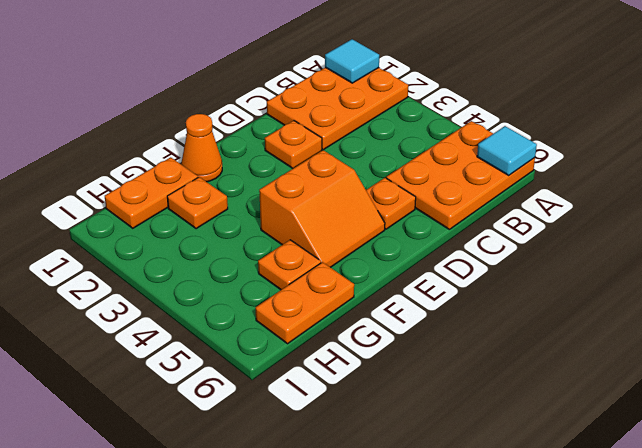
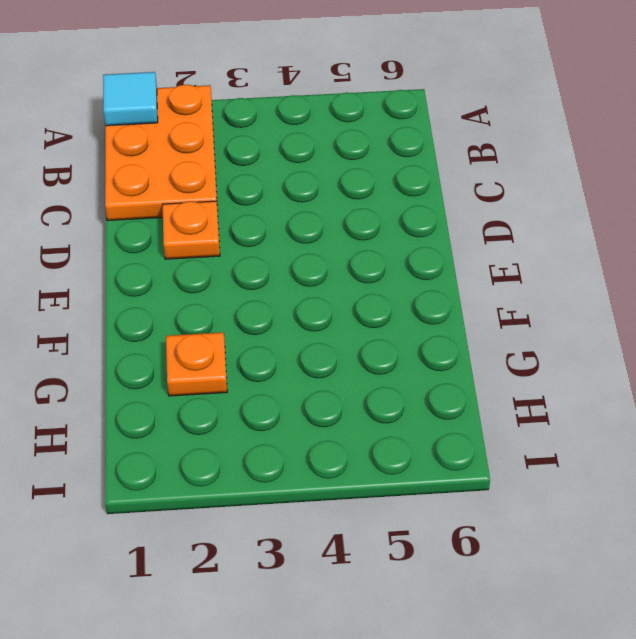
none -> orange plate A5:C6 level 1
none -> orange plate D5 level 1
none -> orange slope E4:F5 level 1 top 4

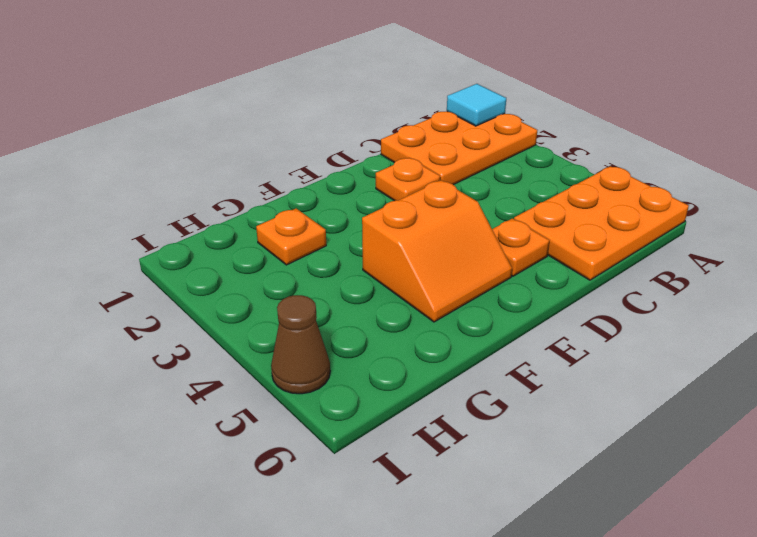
brown cone I5 level 1 -> none
none -> orange cone F1 level 1
none -> orange plate G1:H1 level 1
none -> orange plate G5 level 1

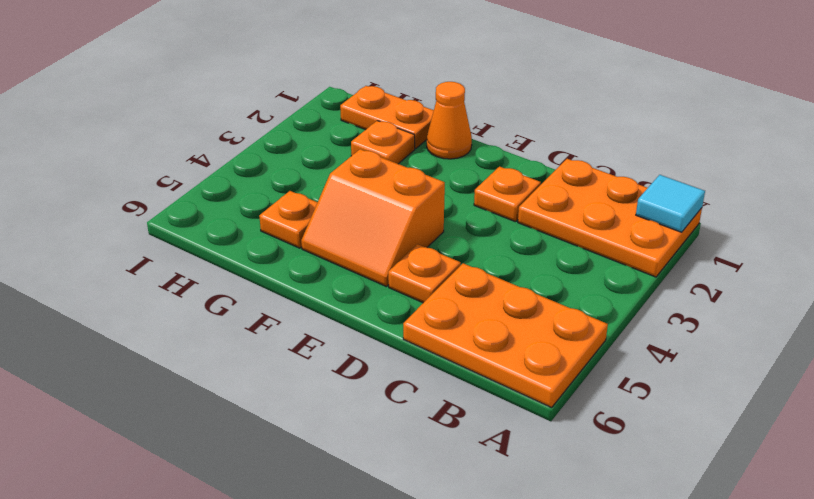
none -> orange plate G6:H6 level 1
none -> cyan tile A6 level 2

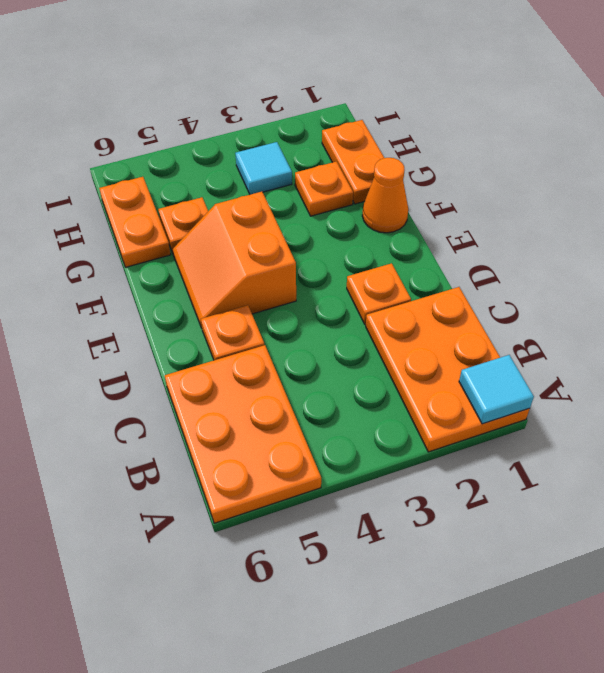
cyan tile H3 level 1 -> cyan tile A6 level 2

